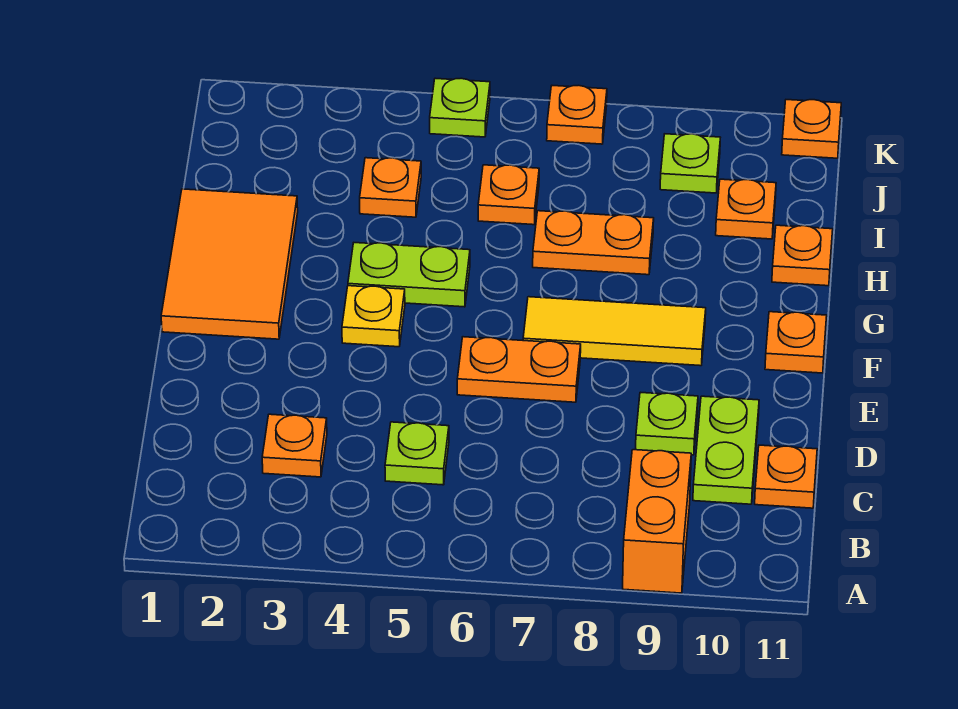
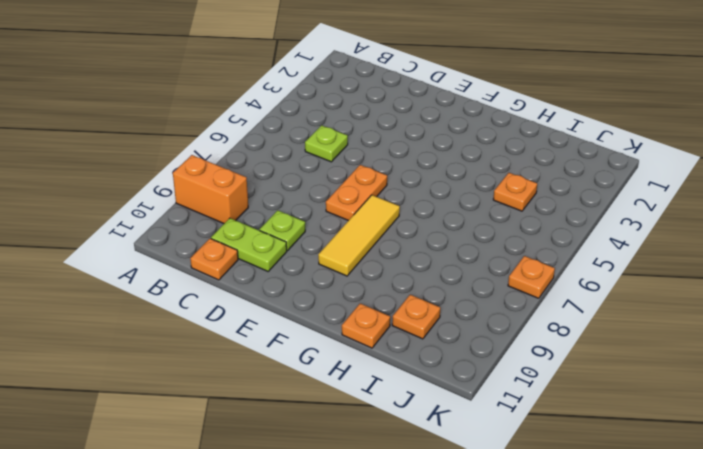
none -> orange plate C3 level 1
none -> orange tile F1:H2 level 1
none -> yellow plate F4 level 1

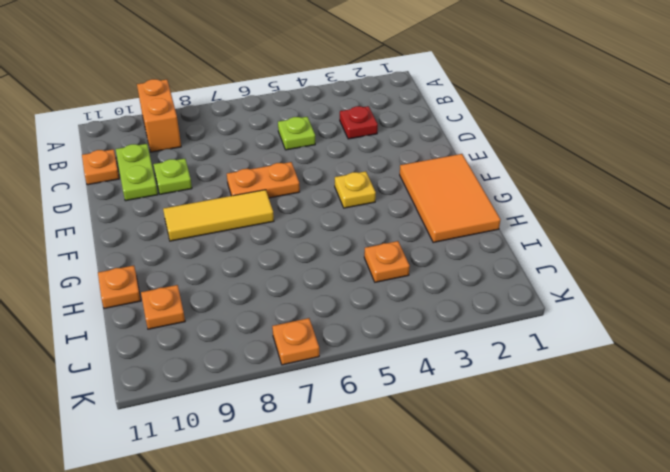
red plate C3 level 1 -> orange plate C3 level 1
none -> orange plate F11 level 1
none -> lime plate G4:G5 level 1
none -> orange plate H7:H8 level 1

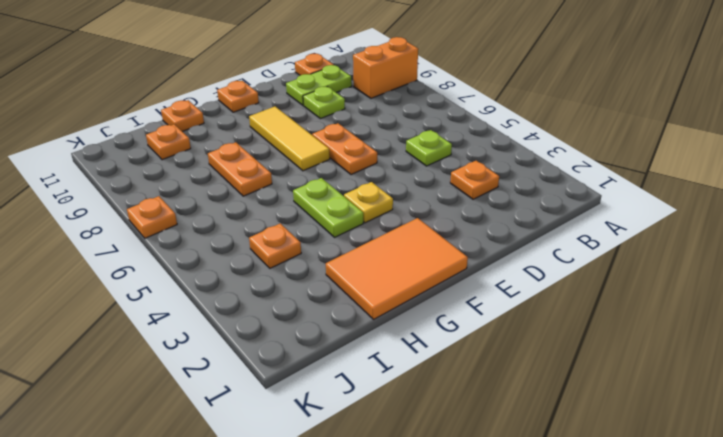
none -> orange plate I6 level 1
none -> lime plate J9 level 1
none -> lime plate K5 level 1

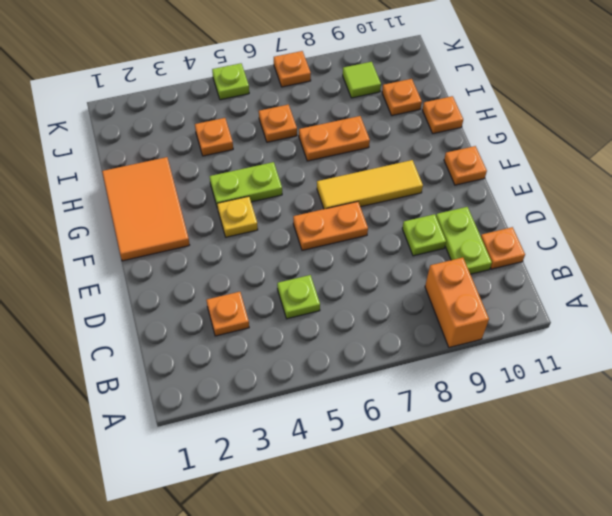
lime tile J9 level 1 -> lime plate J9 level 1
none -> orange plate K11 level 1

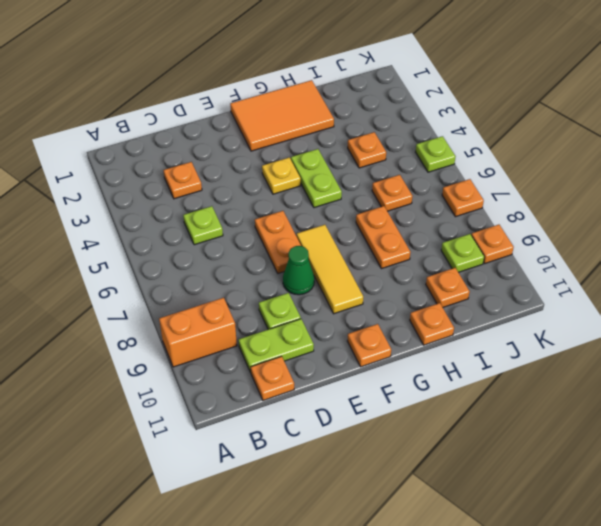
green cone E8 level 1 -> none
orange plate K9 level 1 -> orange plate K11 level 1

